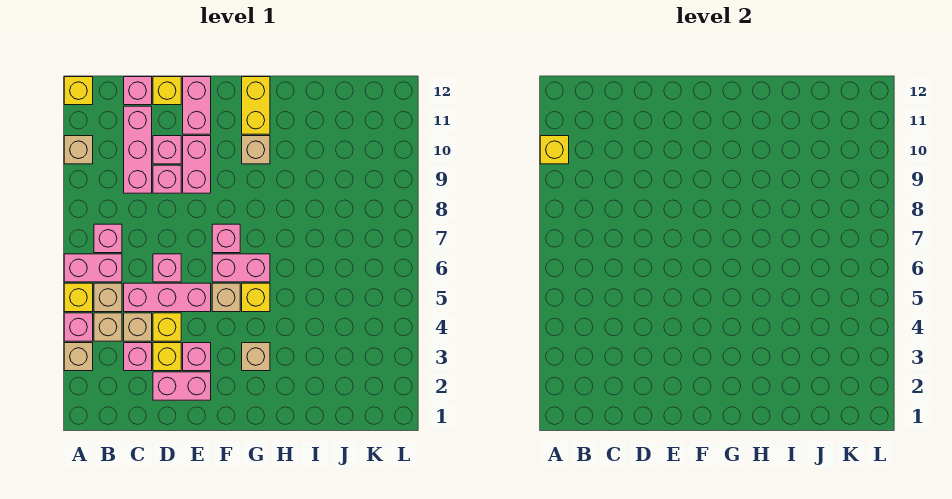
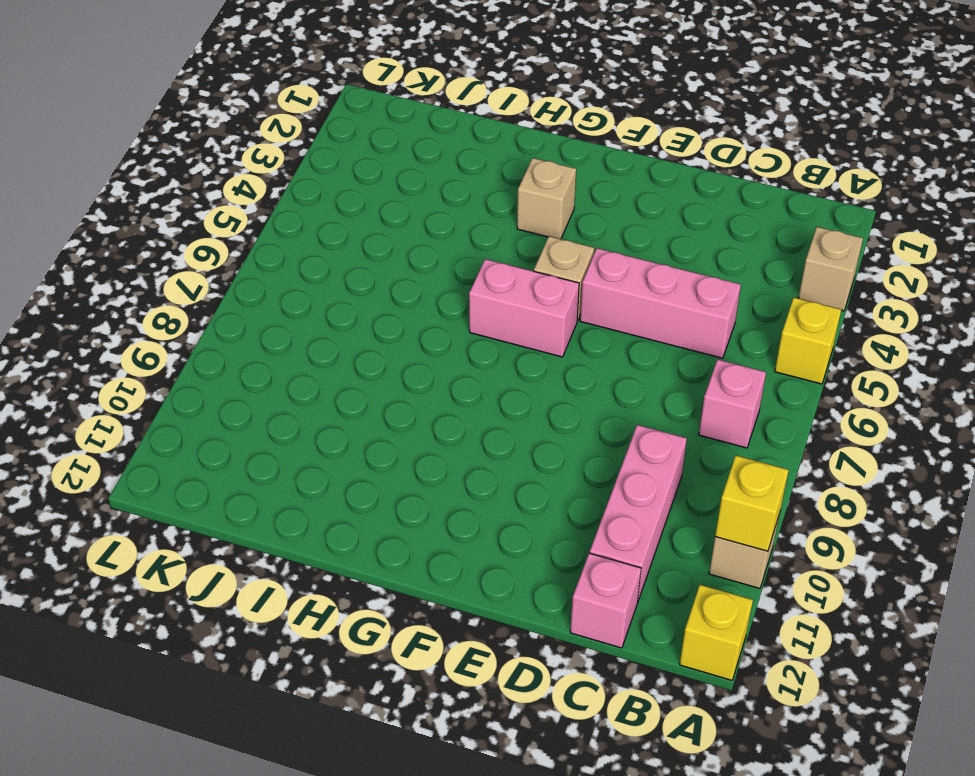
none -> pink brick A4 level 1
none -> pink brick A6:B6 level 1
none -> tan brick B4 level 1
none -> tan brick B5 level 1

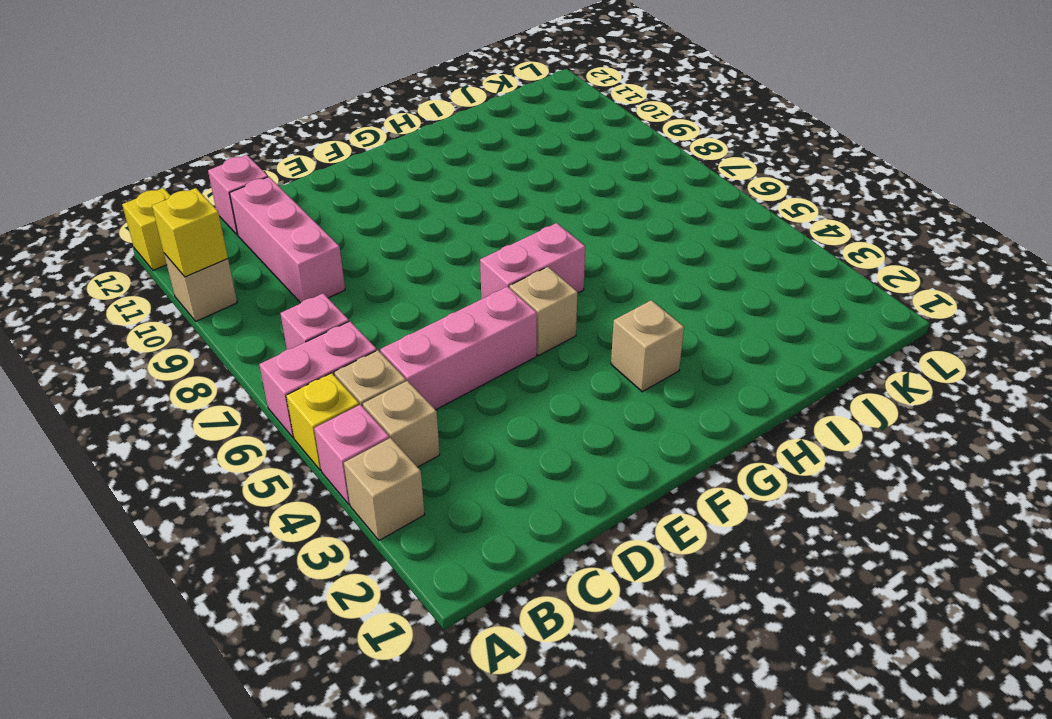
none -> pink brick C3 level 1
none -> tan brick C4 level 1
none -> pink brick D2:E2 level 1
none -> yellow brick D3 level 1

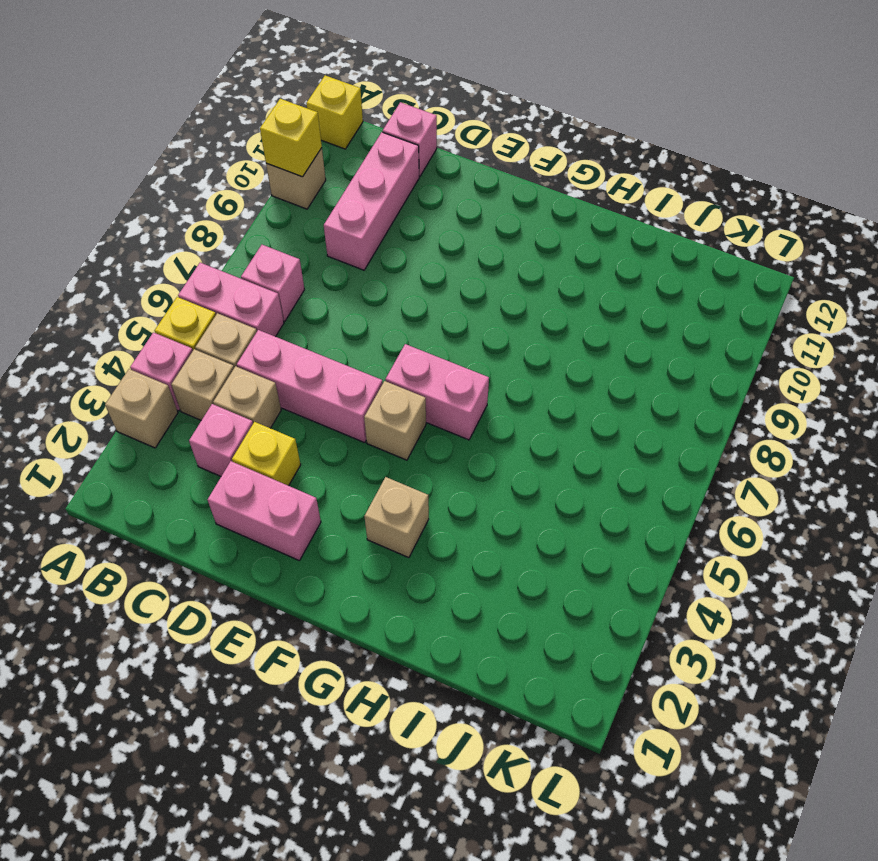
none -> yellow brick D4 level 1
none -> pink brick D6 level 1
none -> pink brick D9 level 1
none -> pink brick D10 level 1

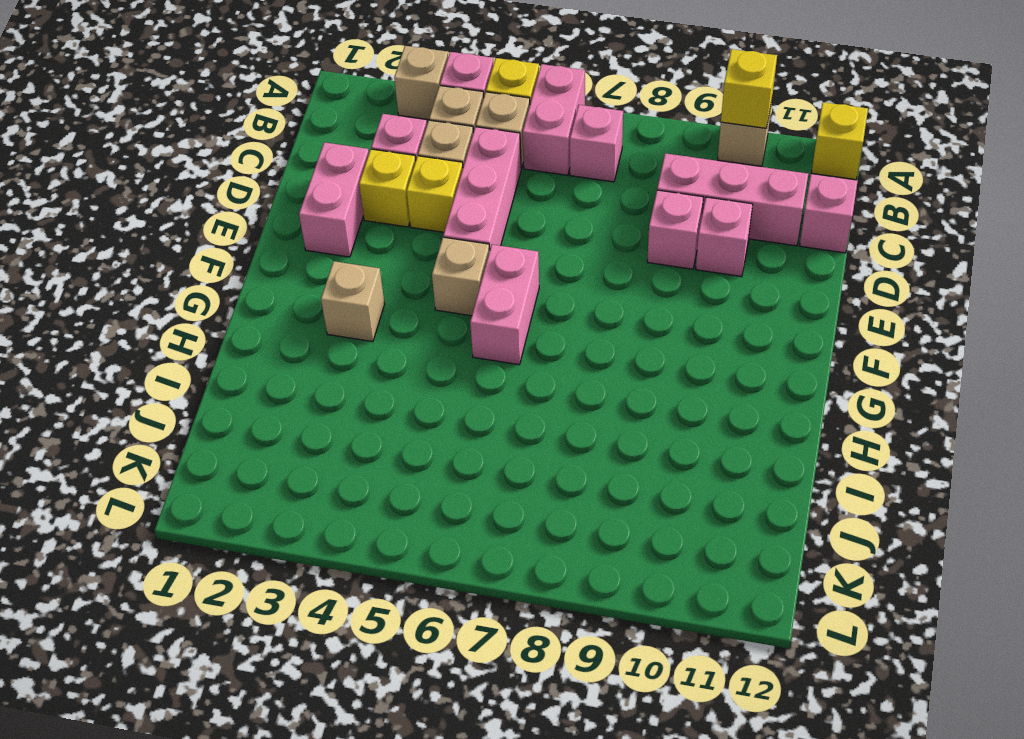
none -> pink brick D6 level 1
none -> yellow brick D12 level 1
none -> pink brick E3 level 1
none -> pink brick E9:E10 level 1

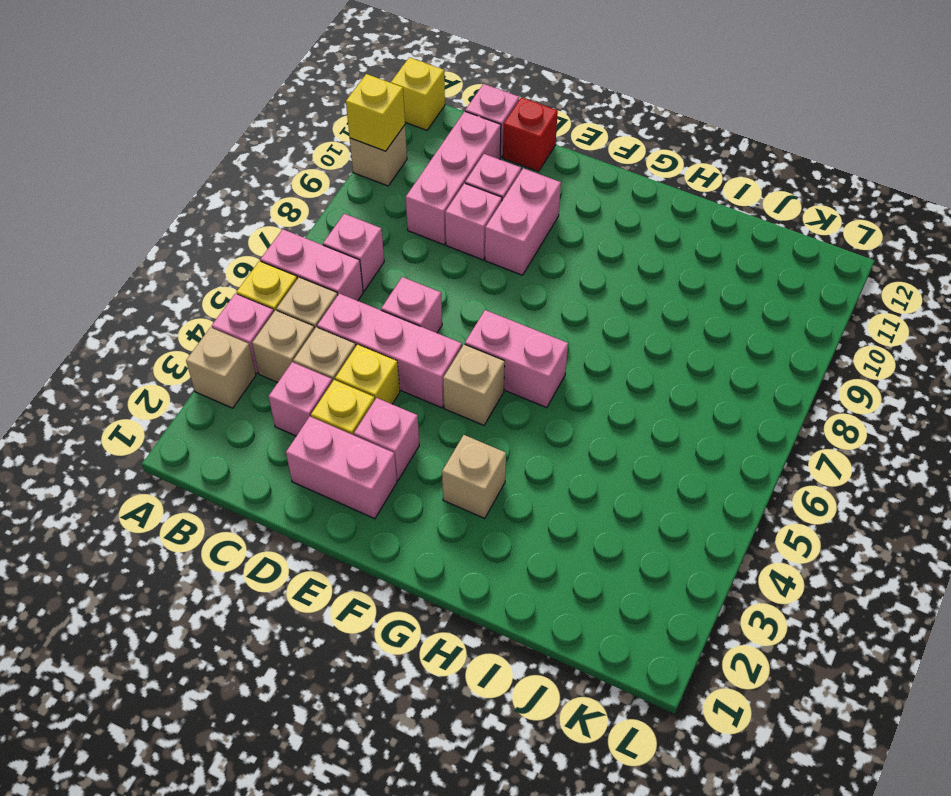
red brick D12 level 1 -> yellow brick D12 level 1
none -> pink brick E11:E12 level 1
none -> pink brick F7 level 1
none -> yellow brick G5 level 1
none -> tan brick G10 level 1

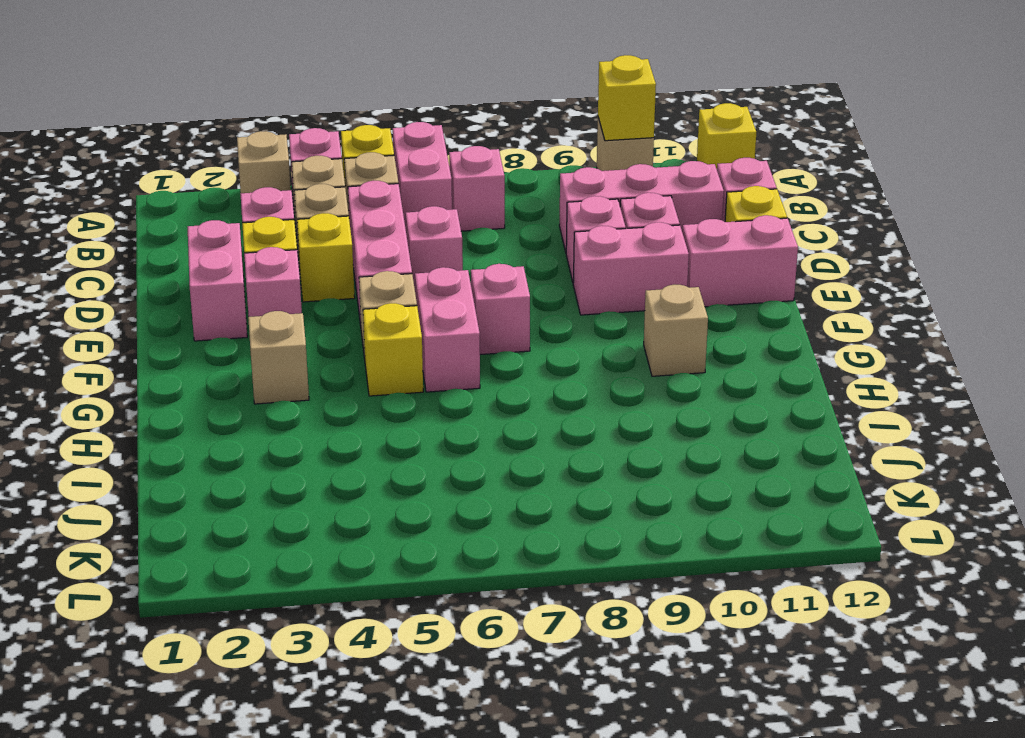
none -> yellow brick G11:G12 level 1

